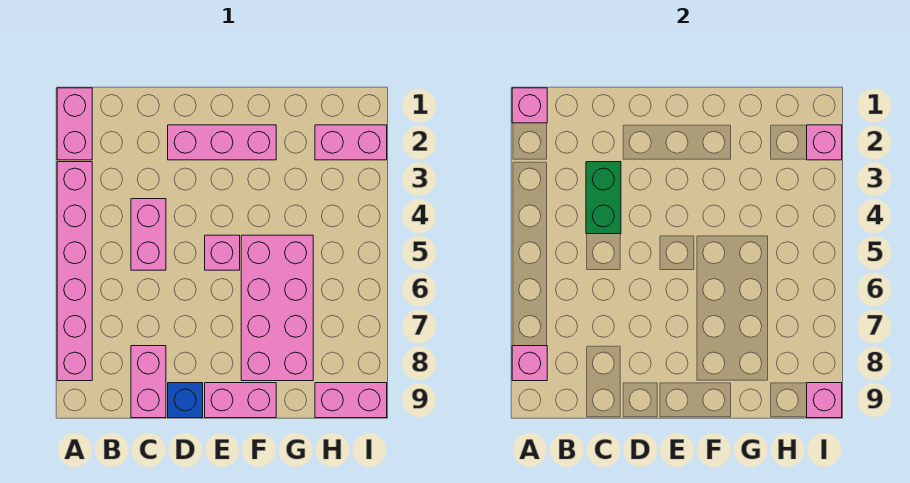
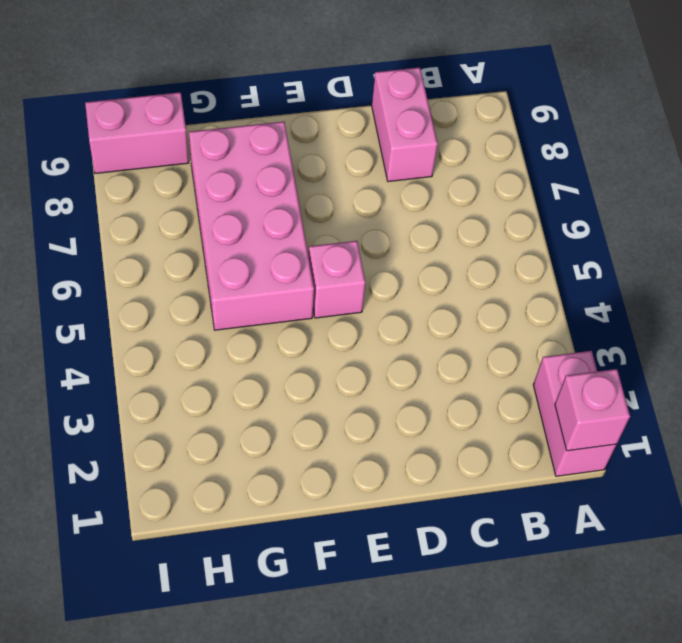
none -> pink brick A3:A8 level 1
none -> pink brick C4:C5 level 1
none -> pink brick D2:F2 level 1

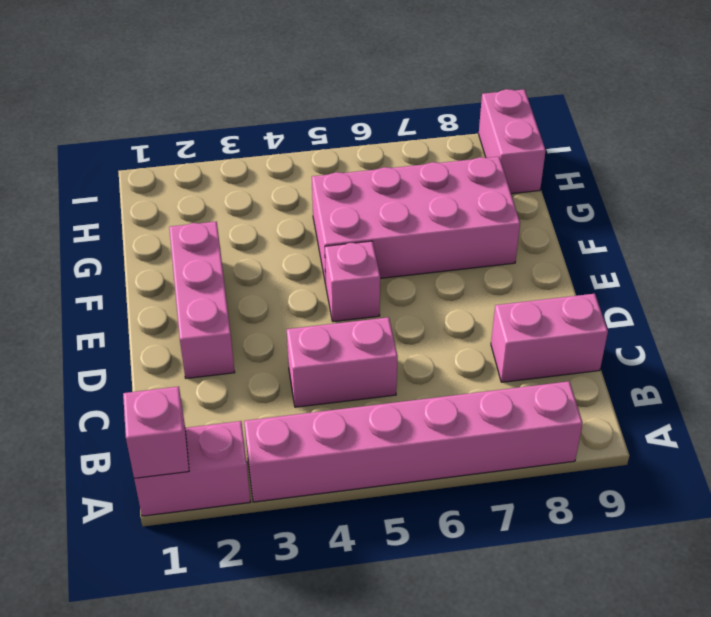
none -> blue brick D9 level 1
none -> pink brick E9:F9 level 1
none -> pink brick H2:I2 level 1

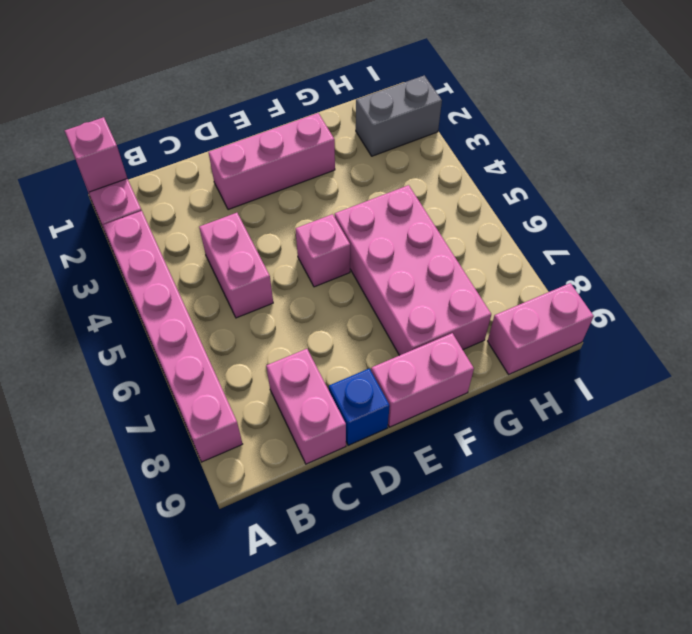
grey brick H2:I2 level 1 -> pink brick H2:I2 level 1
none -> pink brick A8 level 2
none -> green brick C3:C4 level 2
none -> pink brick I2 level 2

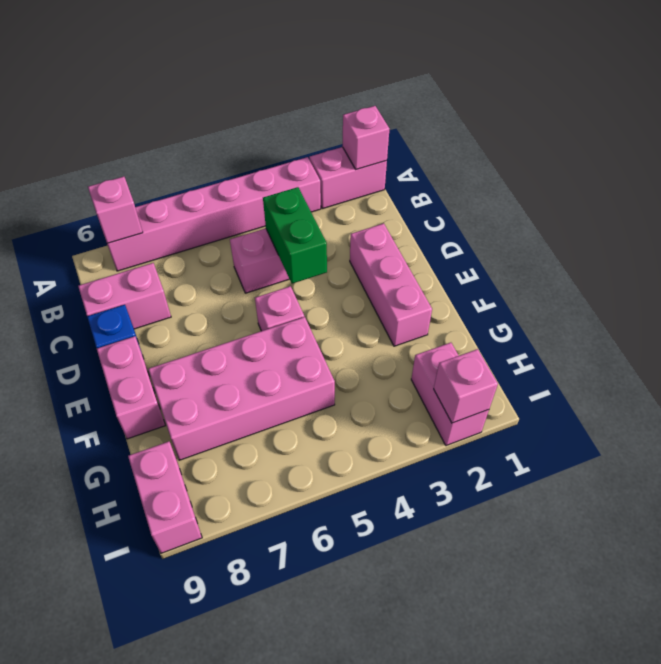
green brick C4:D4 level 2 -> green brick C3:C4 level 2
none -> pink brick I9 level 2

